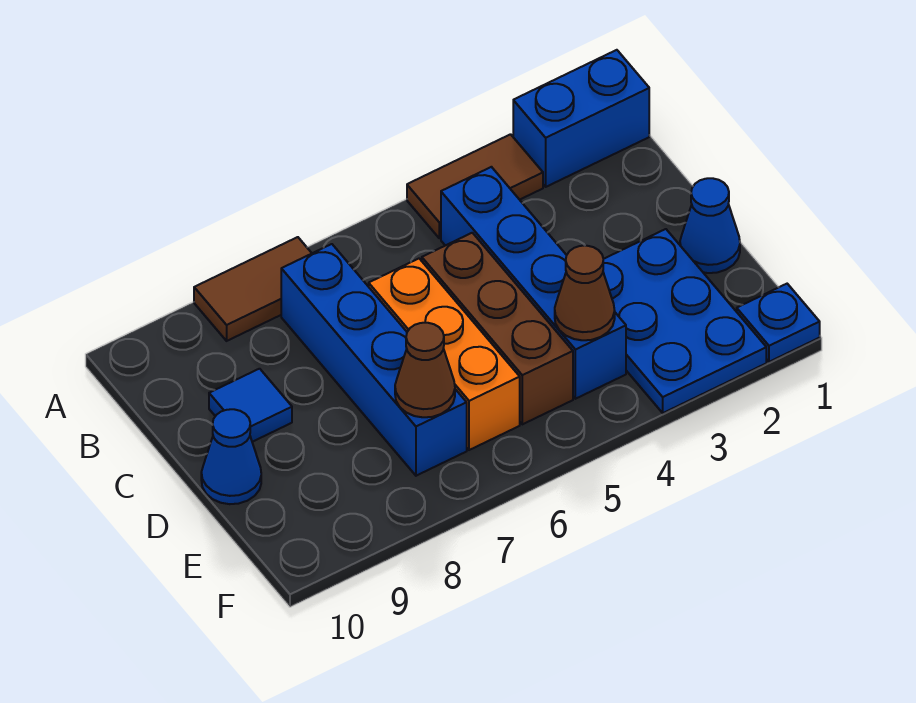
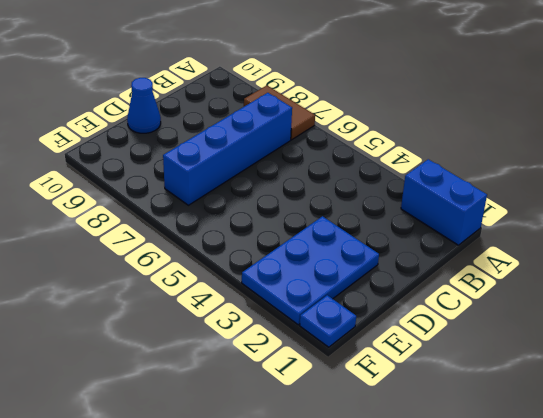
none -> brown tile A3:A4 level 1
none -> blue brick B4:E4 level 1
none -> brown brick C5:E5 level 1

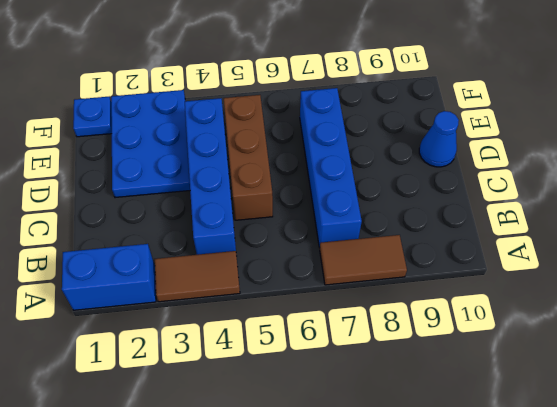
none -> orange brick C6:E6 level 1
none -> blue tile C9 level 1
none -> blue cone D1 level 1

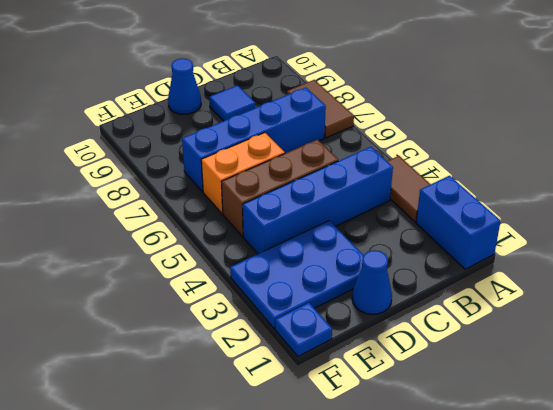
orange brick D6:E6 level 1 -> orange brick C6:E6 level 1
none -> brown cone E4 level 2
none -> brown cone E7 level 2

